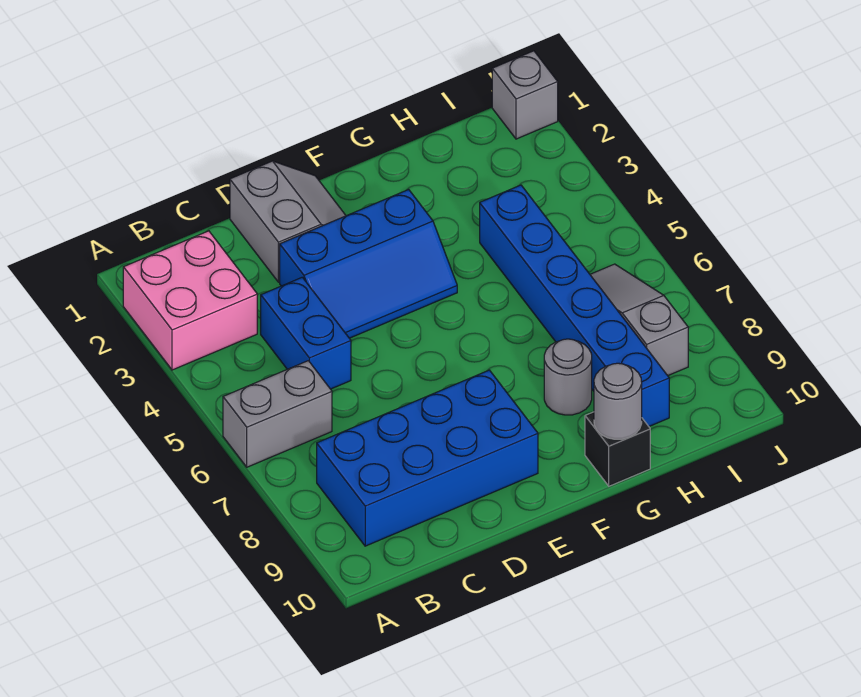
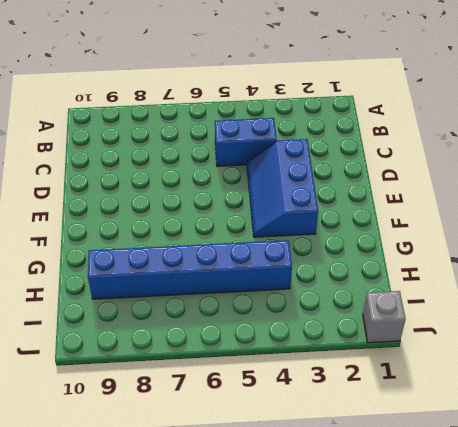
none -> pink brick A2:B3 level 1
none -> grey brick A6:B6 level 1
none -> blue brick B8:E9 level 1

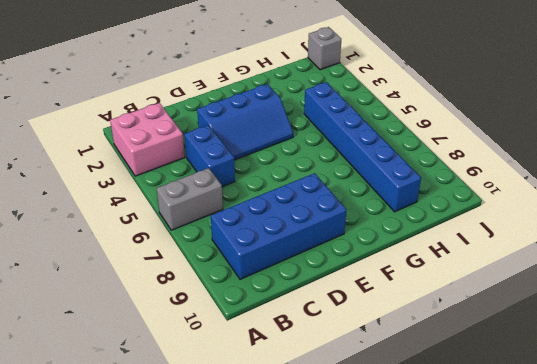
none -> grey slope D1:E2 level 1 top D
none -> grey round brick G8 level 1
none -> black brick G10 level 1

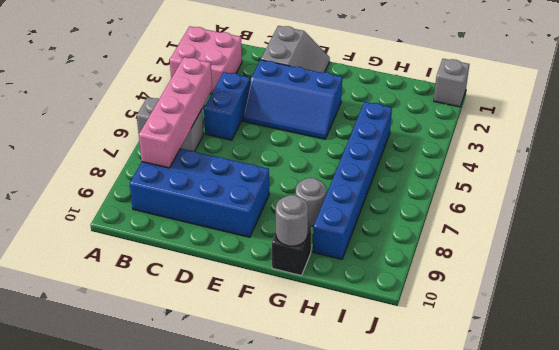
pink brick B5:B8 level 2 -> none
none -> grey slope I6:I8 level 1 top 8

